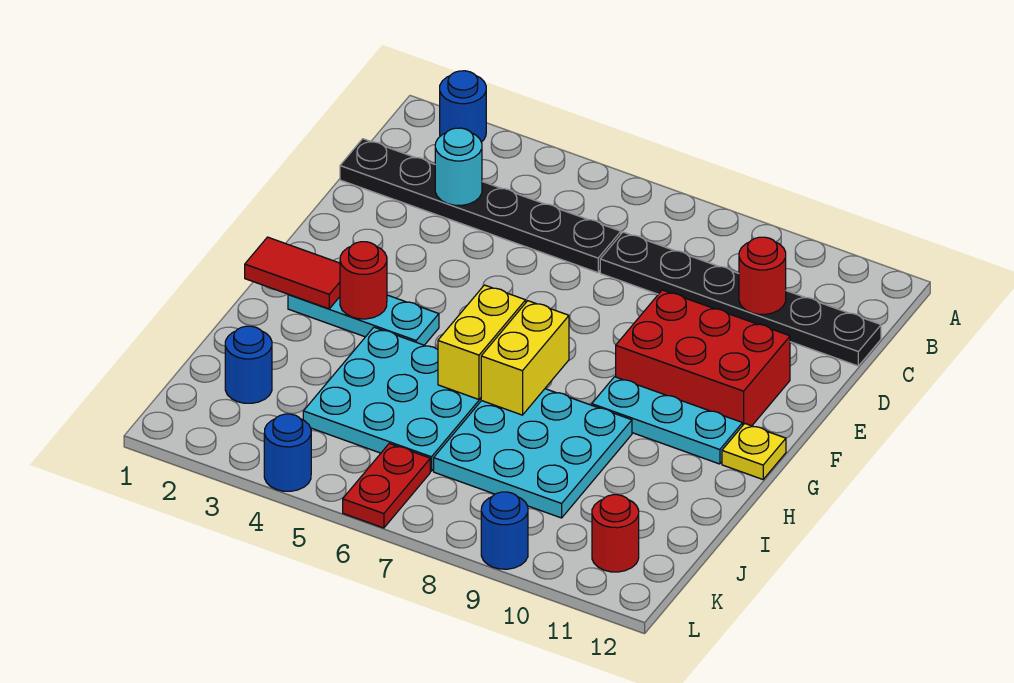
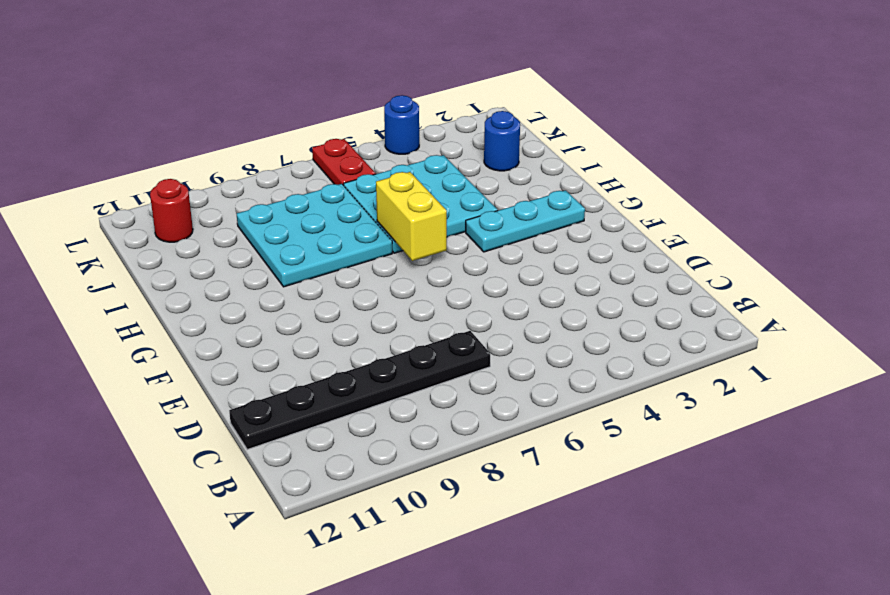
none -> blue round brick A2 level 1
none -> black plate C1:C6 level 1
none -> red brick E9:F11 level 1

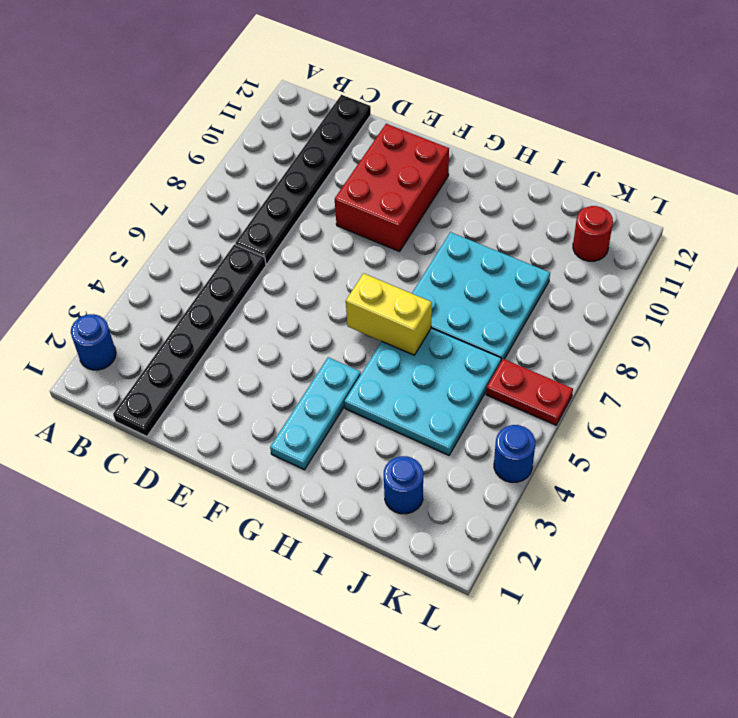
none -> cyan plate G9:G11 level 1
none -> yellow plate G12 level 1
none -> blue round brick L9 level 1

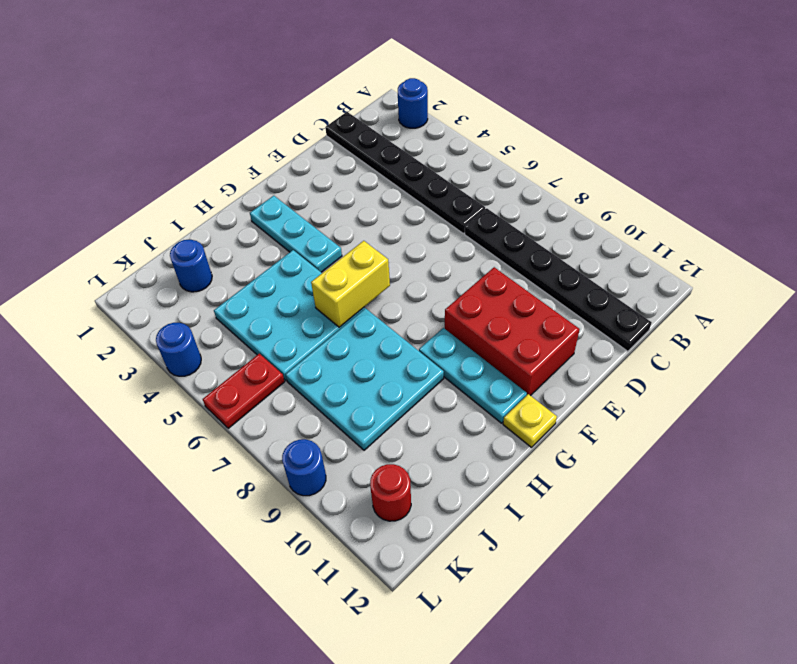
none -> cyan round brick C3 level 2
none -> red round brick C10 level 2
none -> red tile G1:G2 level 2

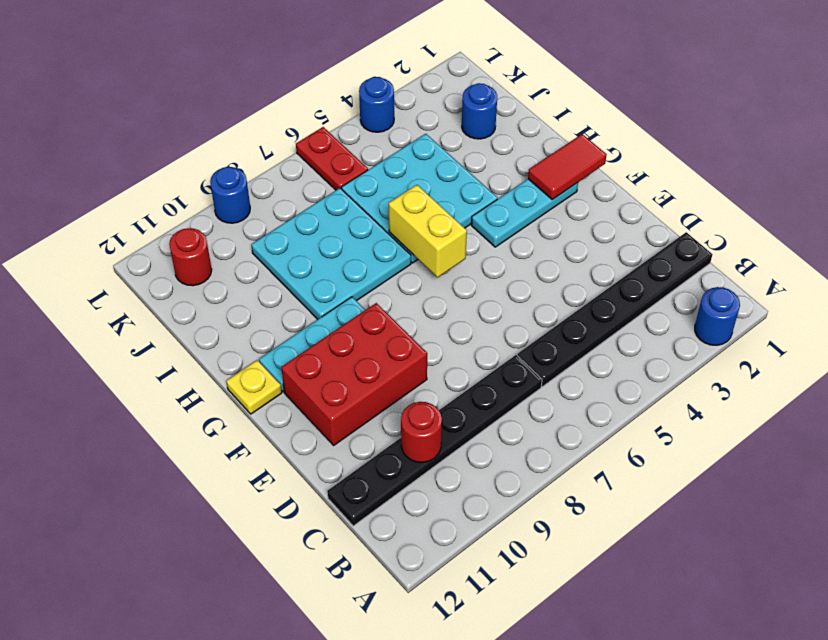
none -> cyan round brick C3 level 2
none -> red round brick G3 level 2
none -> yellow brick G7:H7 level 2

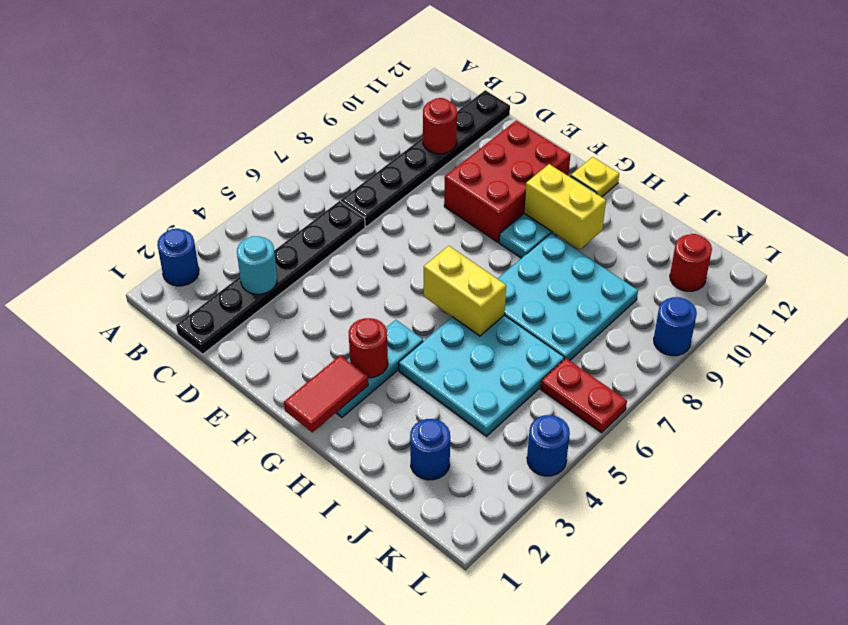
yellow brick G10:H10 level 2 -> yellow brick G7:H7 level 2

